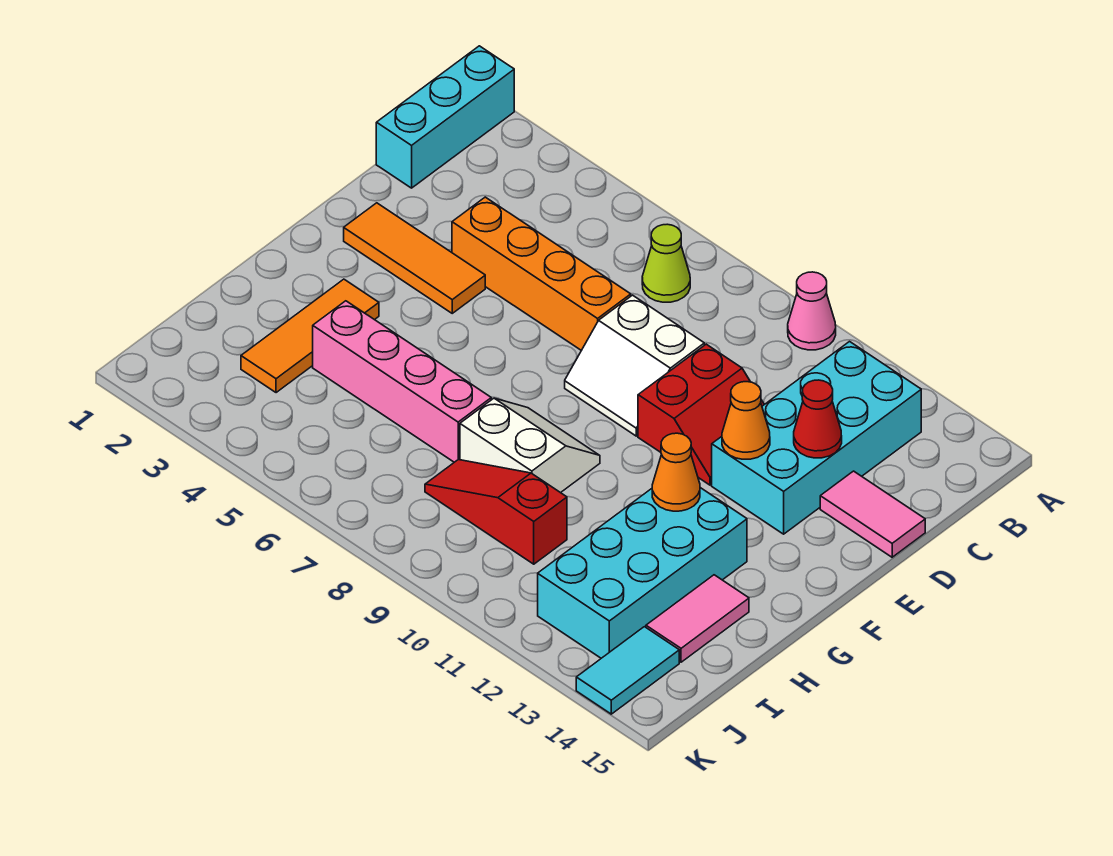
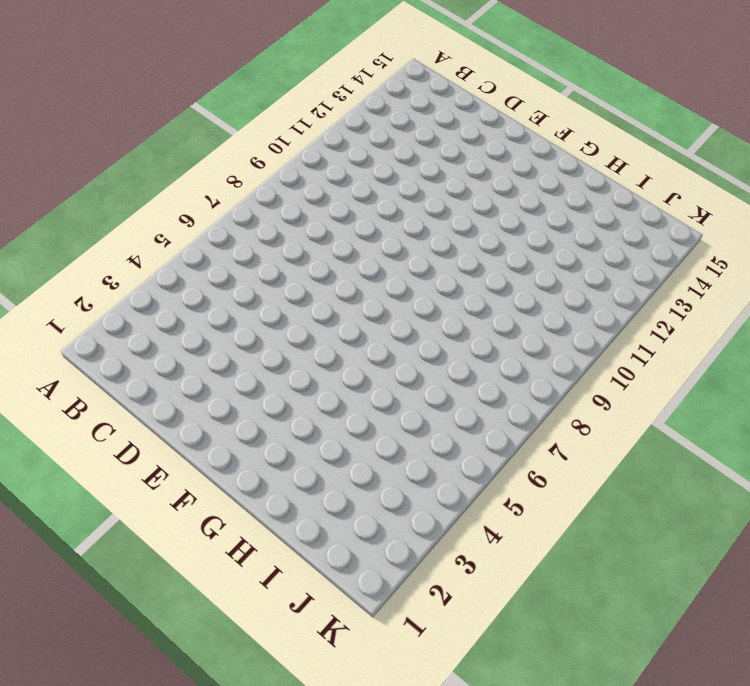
none -> cyan brick A1:C1 level 1
none -> pink cone A10 level 1
none -> lime cone B7 level 1

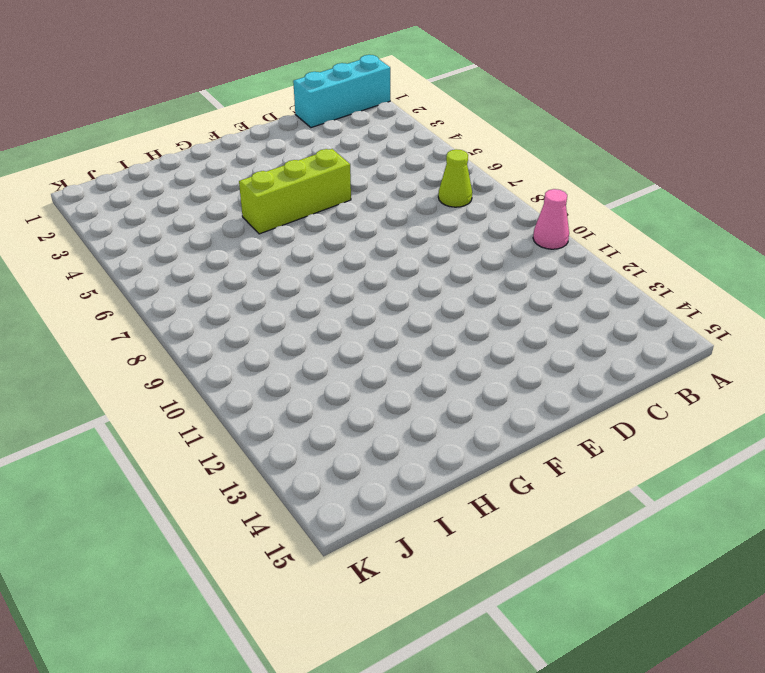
lime brick E5:G5 level 1 -> none
none -> cyan brick B12:E13 level 1
none -> orange brick D4:D7 level 1
none -> white slope D8:E9 level 1 top D

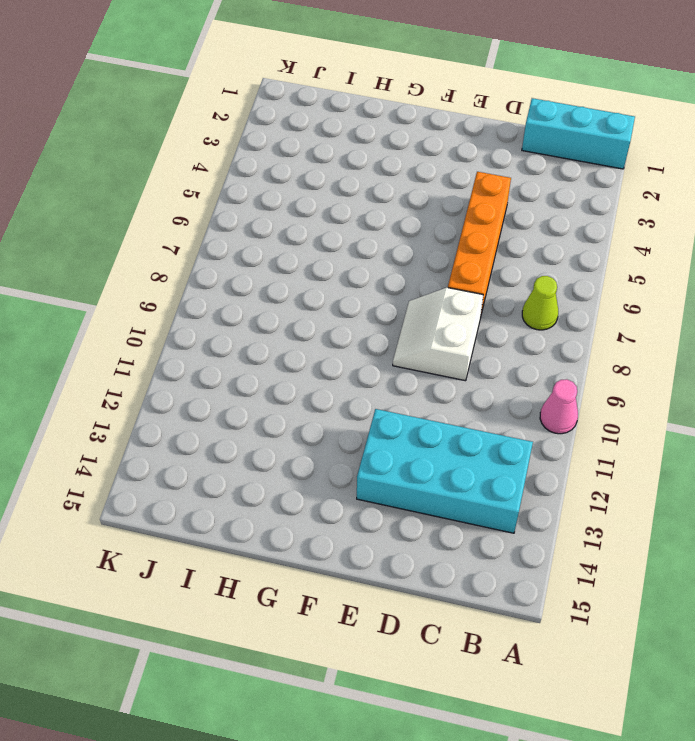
none -> red slope D10:E11 level 1 top 10
none -> pink tile D14:D15 level 1
none -> orange tile E2:E4 level 1

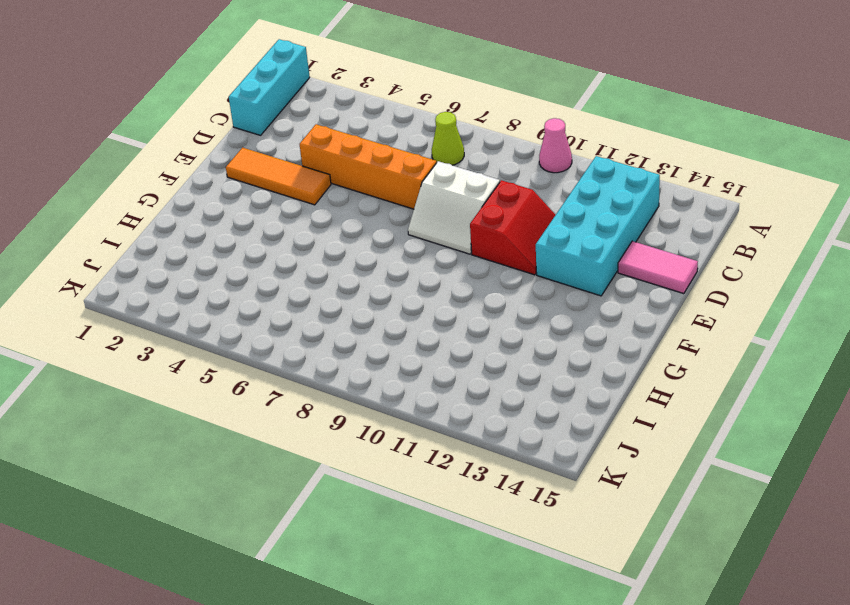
none -> orange tile G3:I3 level 1
none -> white slope G8:H9 level 1 top H
none -> cyan brick G12:J13 level 1

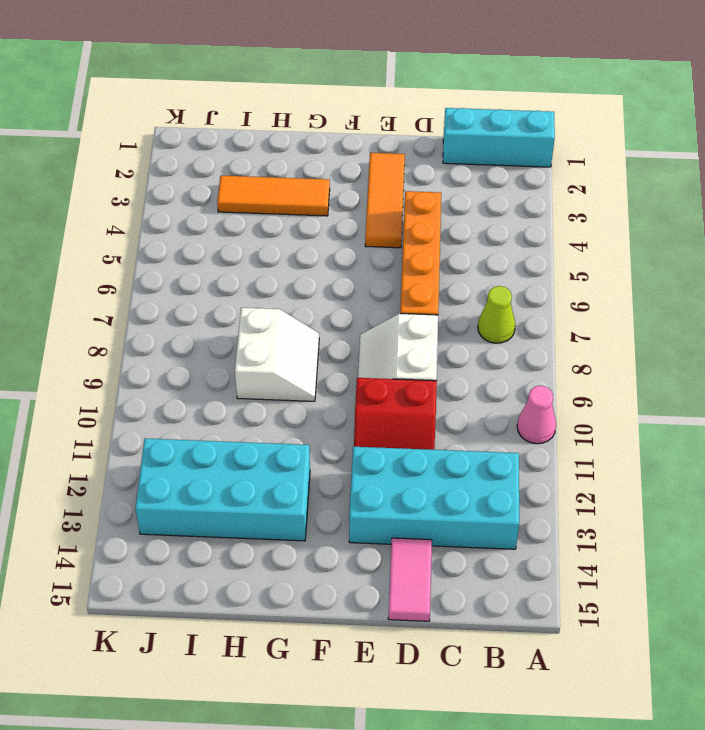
none -> pink brick H4:H7 level 1
none -> pink tile H14:I14 level 1
none -> red slope I8:I10 level 1 top 10

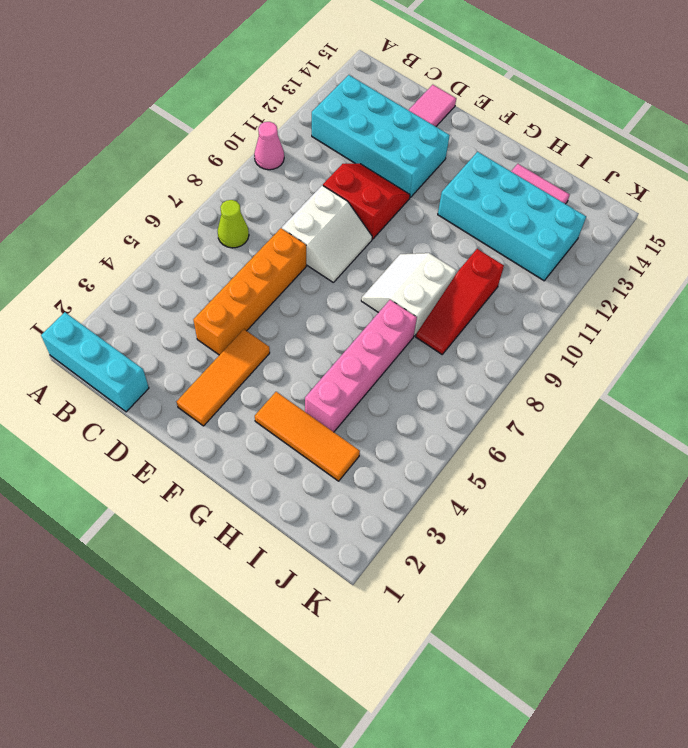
none -> cyan tile J14:K14 level 1
none -> red cone D13 level 2
none -> orange cone E12 level 2

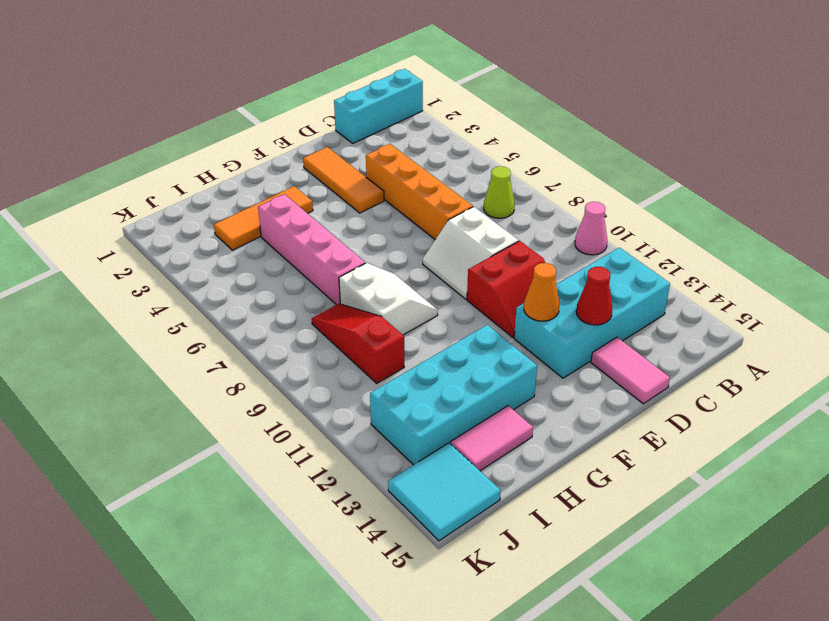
cyan tile J14:K15 level 1 -> cyan tile J14:K14 level 1
none -> orange cone G12 level 2

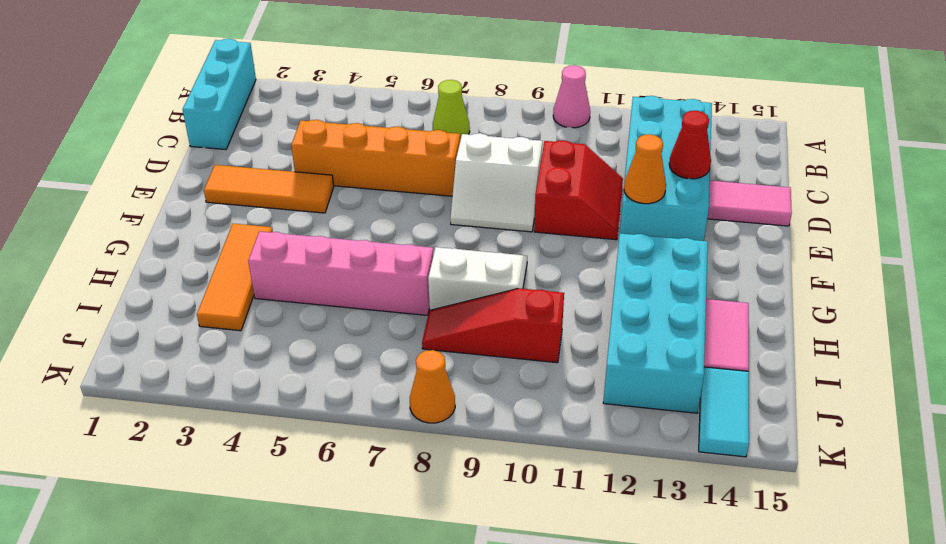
orange cone K8 level 1 -> orange cone G12 level 2

